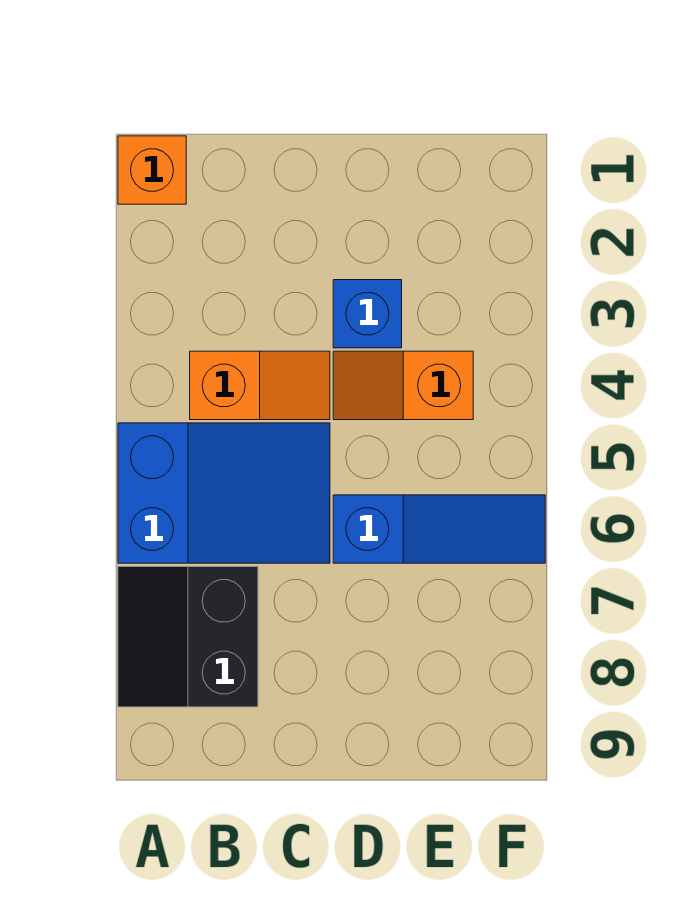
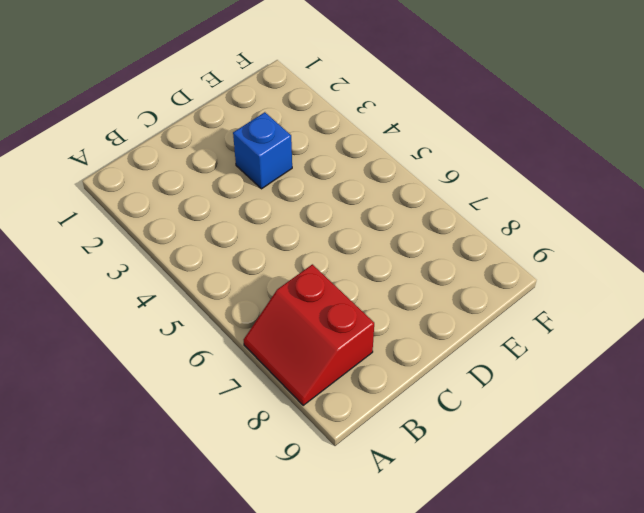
red slope A7:B8 level 1 top B -> black slope A7:B8 level 1 top B
none -> orange brick A1 level 1
none -> blue slope A5:C6 level 1 top A

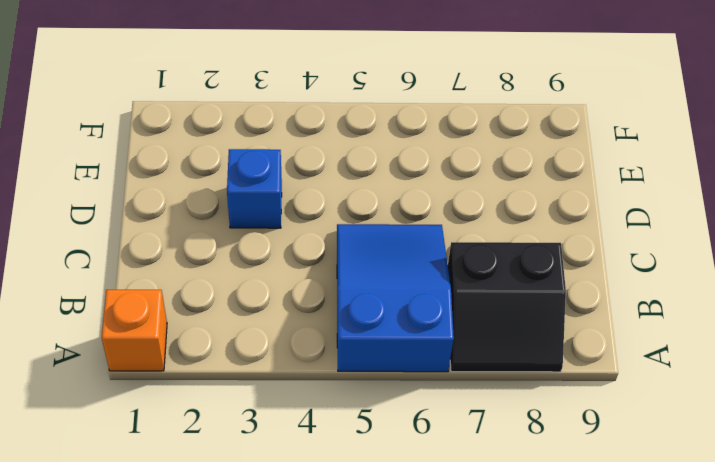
none -> orange slope B4:C4 level 1 top B
none -> orange slope D4:E4 level 1 top E

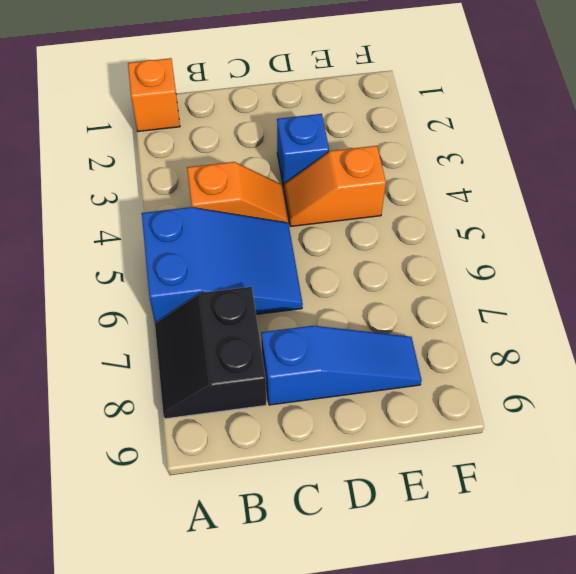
blue slope C8:E8 level 1 top C -> blue slope D6:F6 level 1 top D

